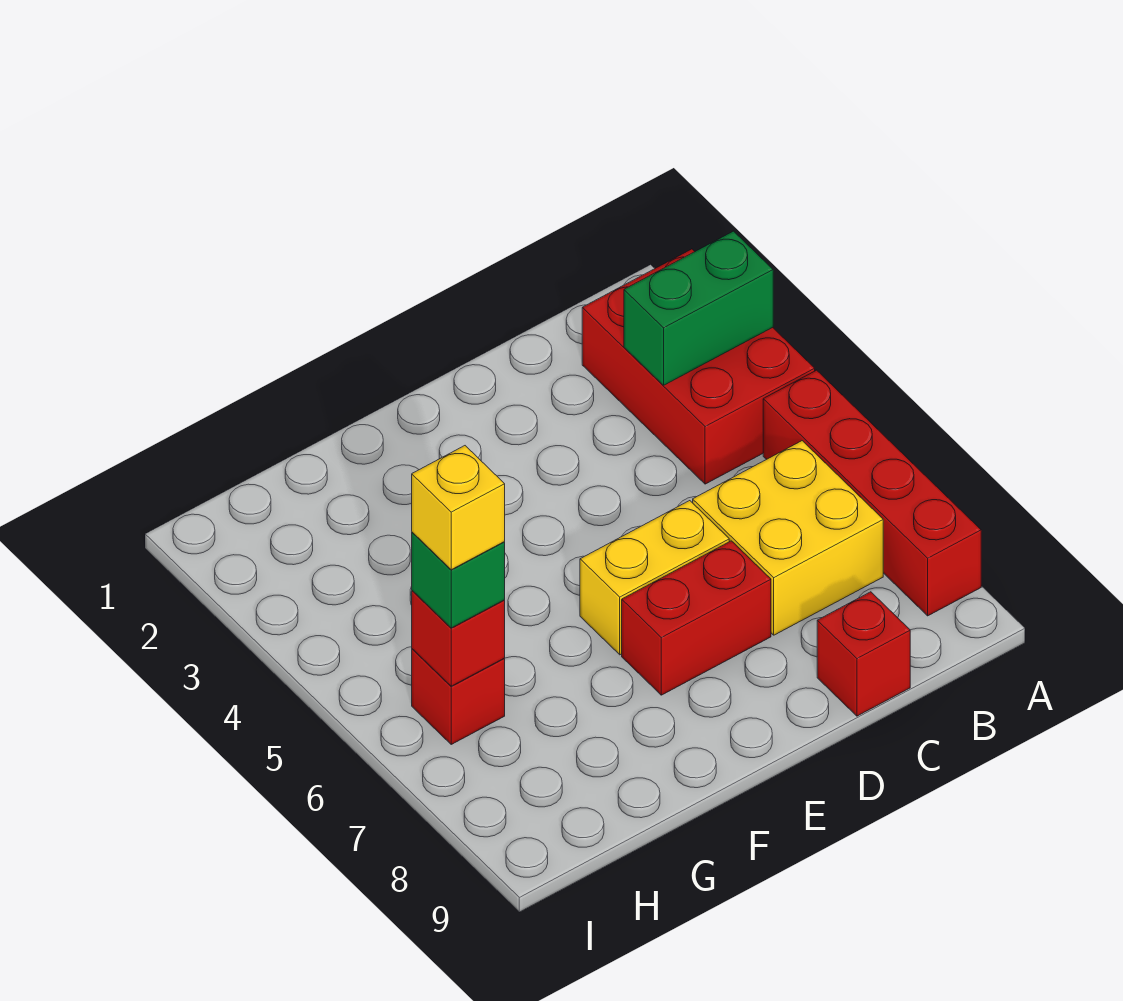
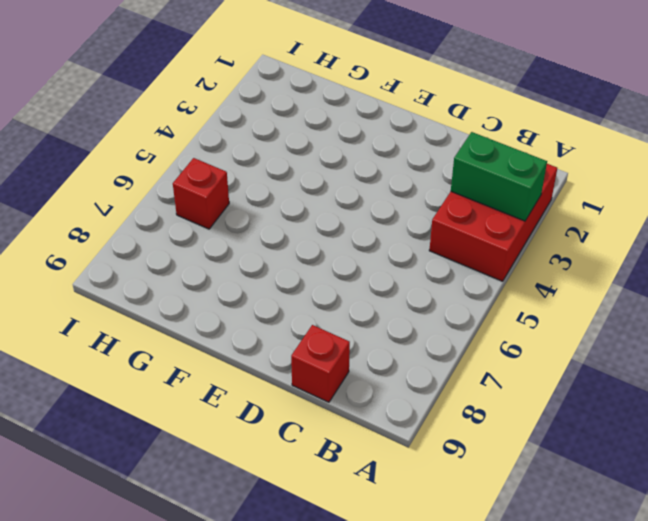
none -> red brick A5:A8 level 1
none -> yellow brick B6:C7 level 1

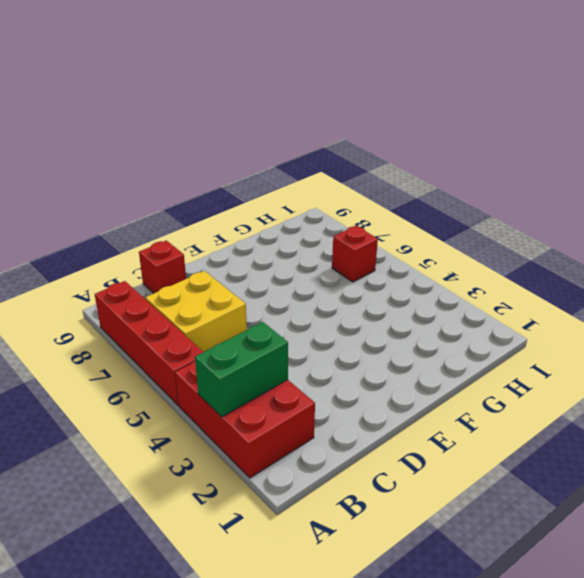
none -> yellow brick D6:E6 level 1
none -> red brick D7:E7 level 1

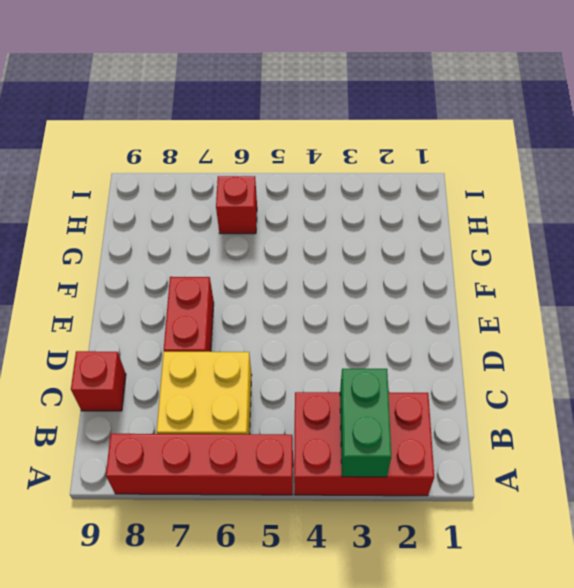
none -> yellow brick D6:E6 level 1
none -> red brick H6 level 2

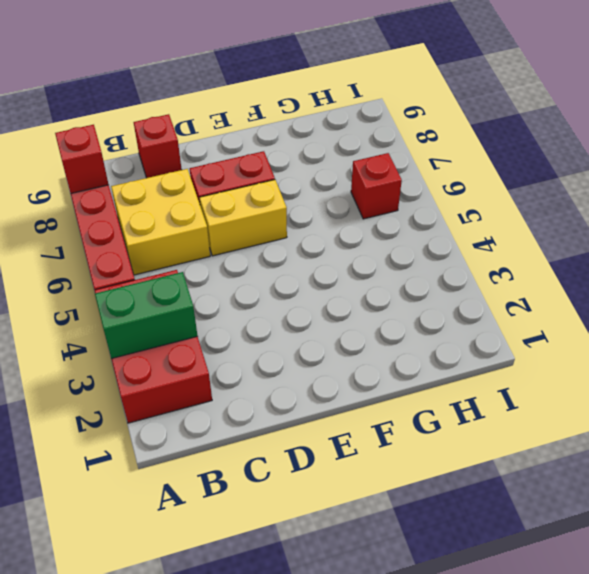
red brick A8 level 2 -> red brick H6 level 2
none -> green brick H6 level 3
none -> yellow brick H6 level 4

